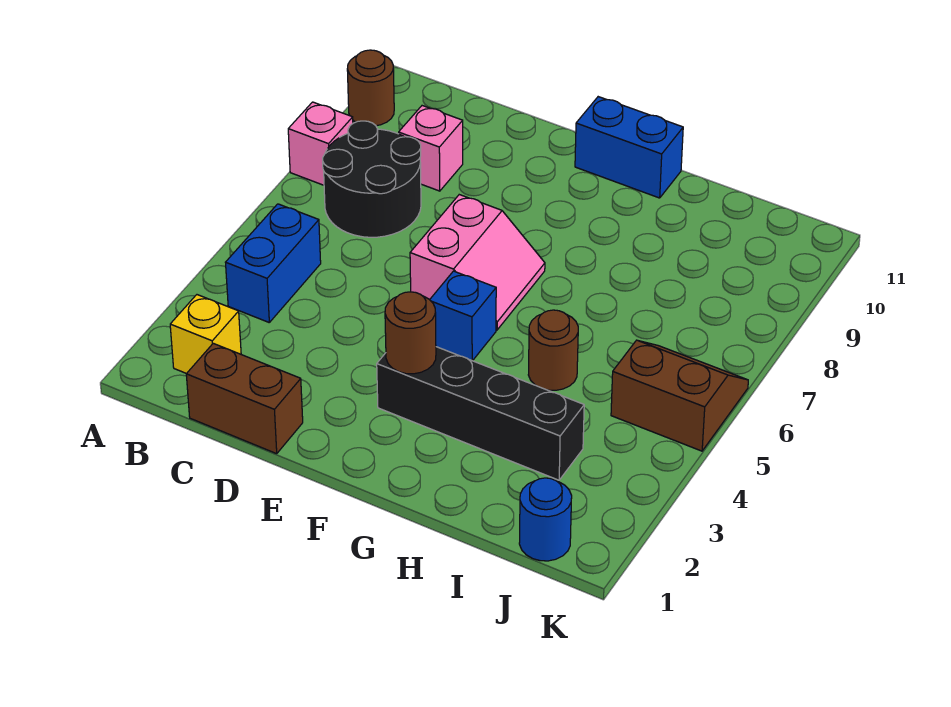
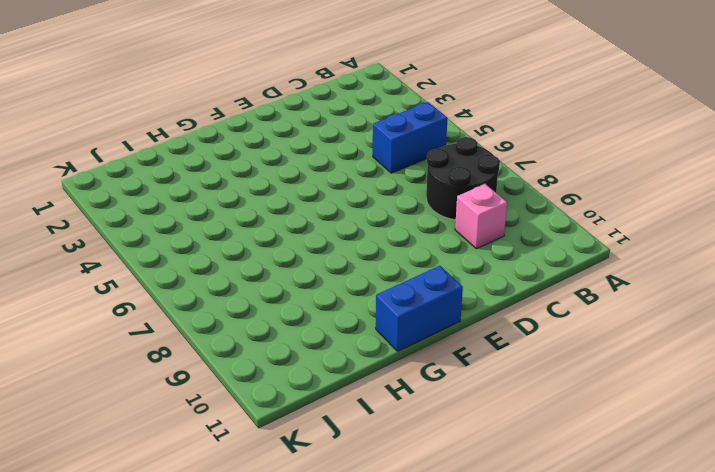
blue brick B5:C5 level 1 -> blue brick B4:B5 level 1
none -> pink brick A8 level 1
none -> brown round brick A10 level 1
none -> yellow brick B2 level 1

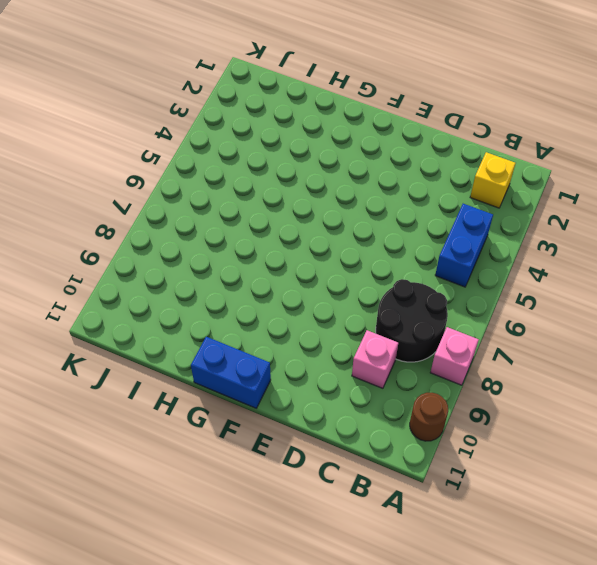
none -> brown brick C1:D1 level 1
none -> pink slope E6:F7 level 1 top E
none -> black brick F3:I3 level 1

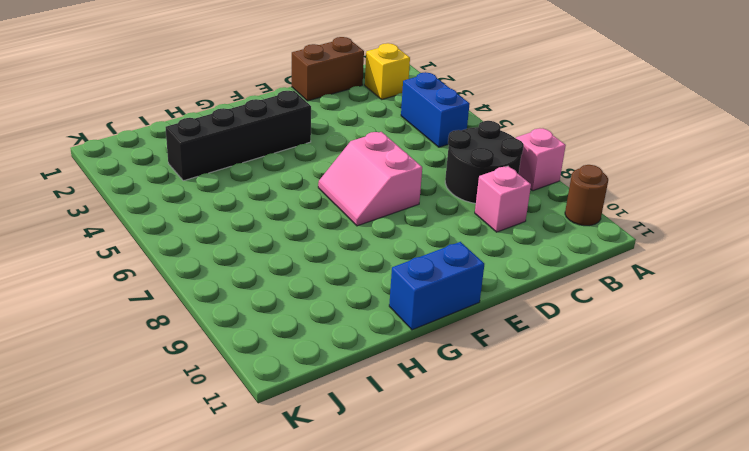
none -> blue brick F5 level 1
none -> brown round brick H5 level 1
none -> blue round brick J1 level 1

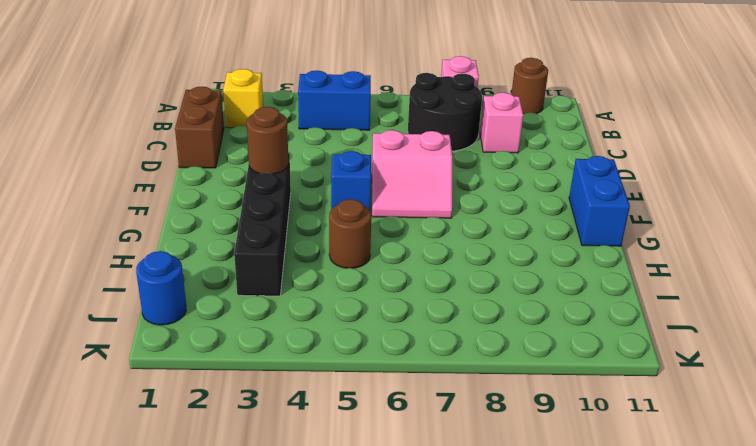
none -> brown slope J5:K6 level 1 top 5

